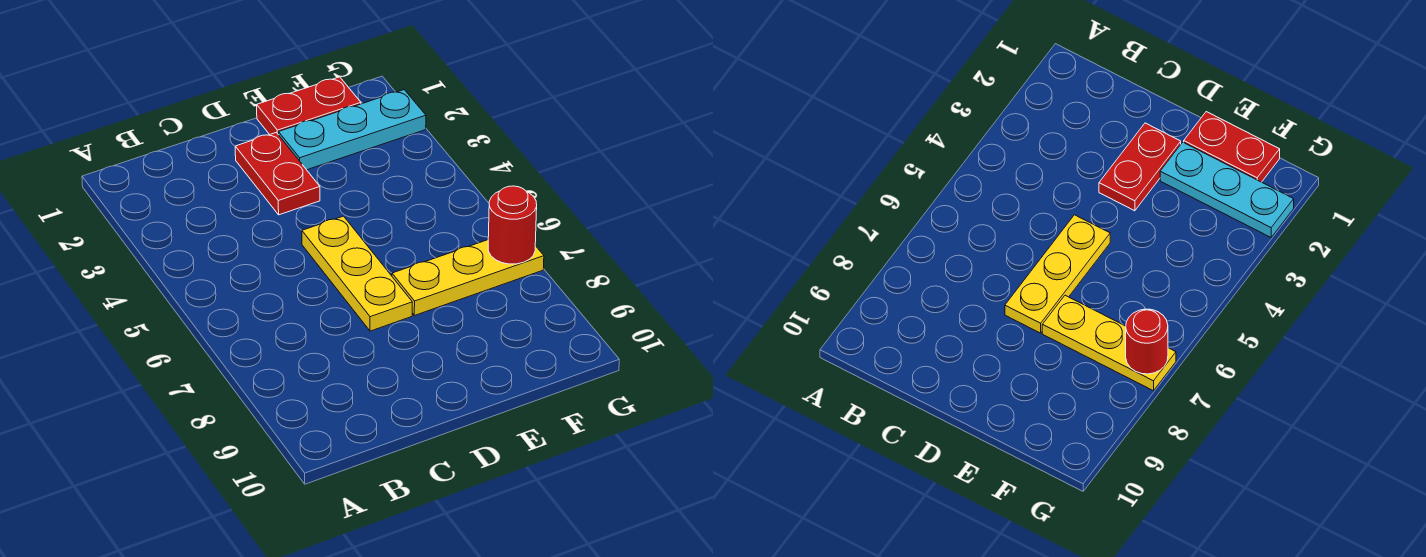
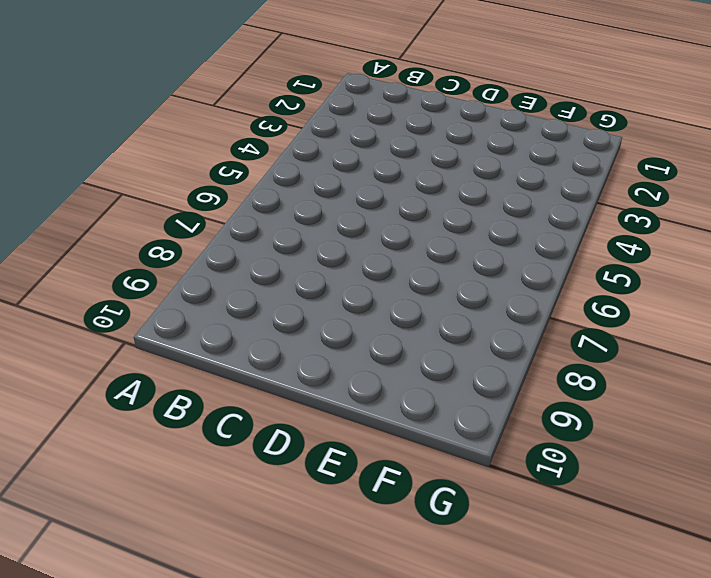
none -> red plate D2:D3 level 1
none -> yellow plate D5:D7 level 1

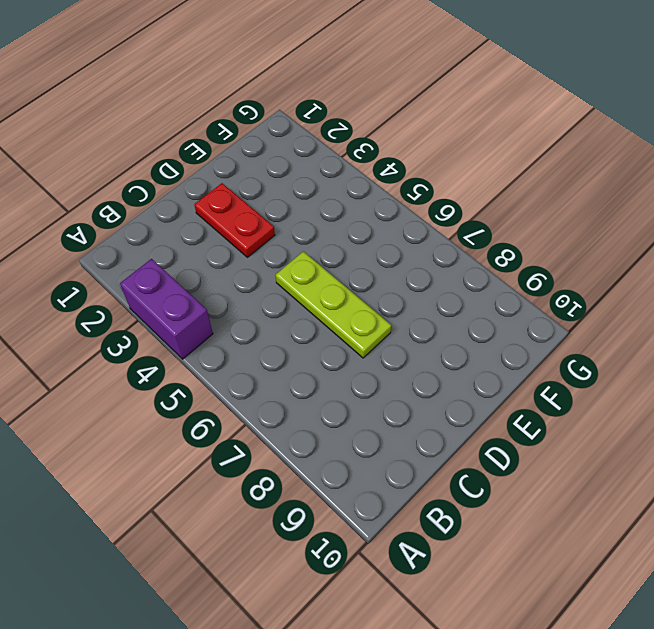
purple brick A3:A4 level 1 -> none
lime plate D5:D7 level 1 -> yellow plate D5:D7 level 1
none -> red plate E1:F1 level 1
none -> cyan plate E2:G2 level 1

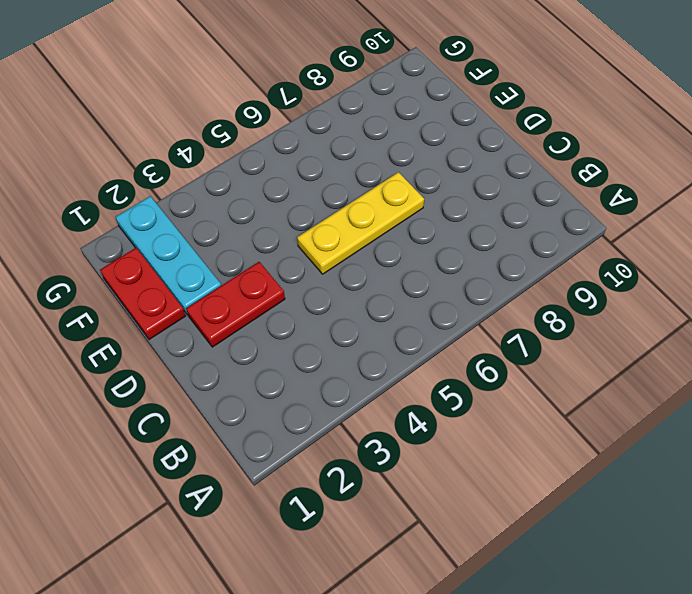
none -> yellow plate E7:G7 level 1
none -> red round brick G7 level 2

